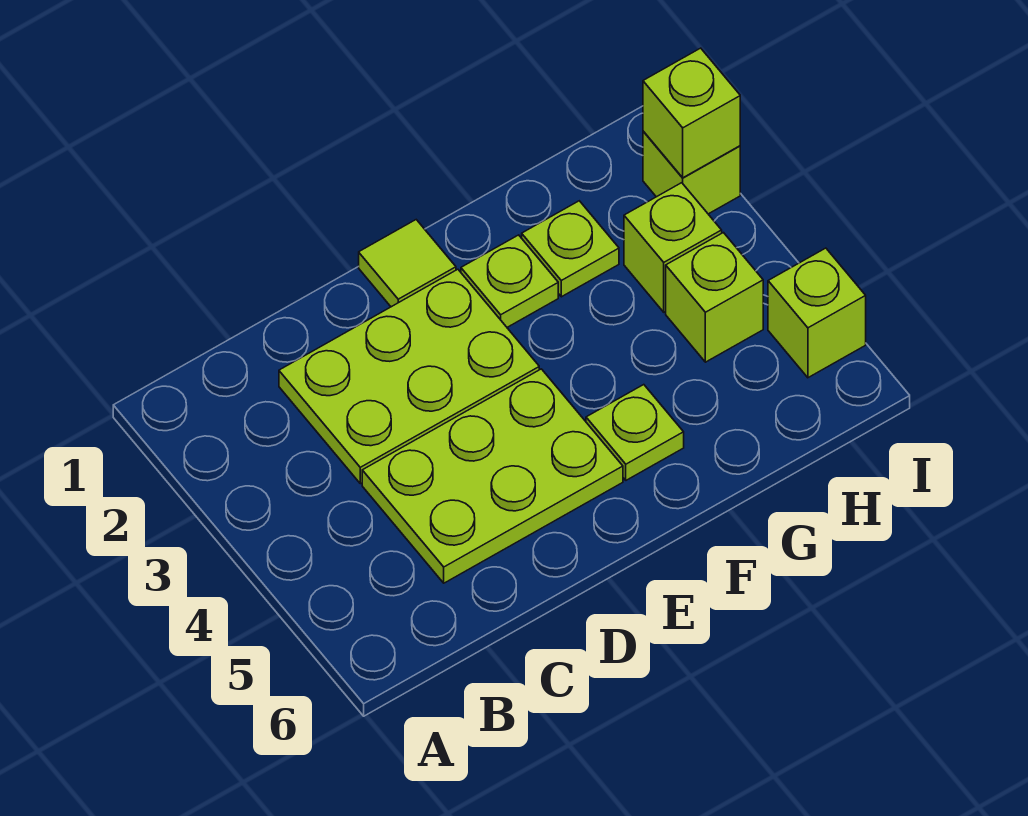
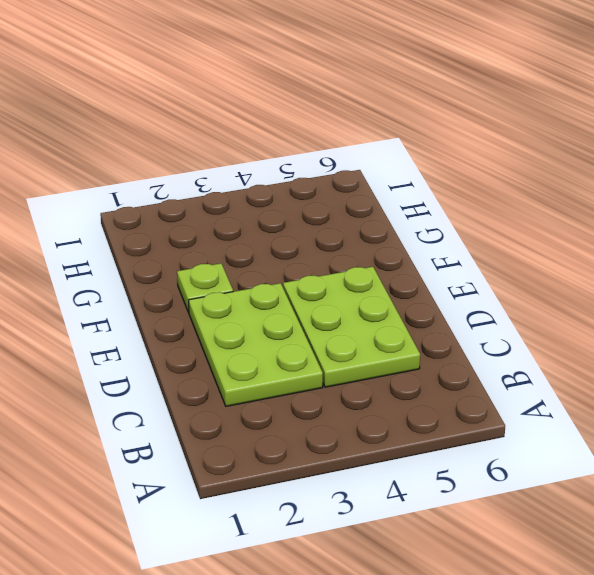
none -> lime tile E1 level 1
none -> lime plate F5 level 1

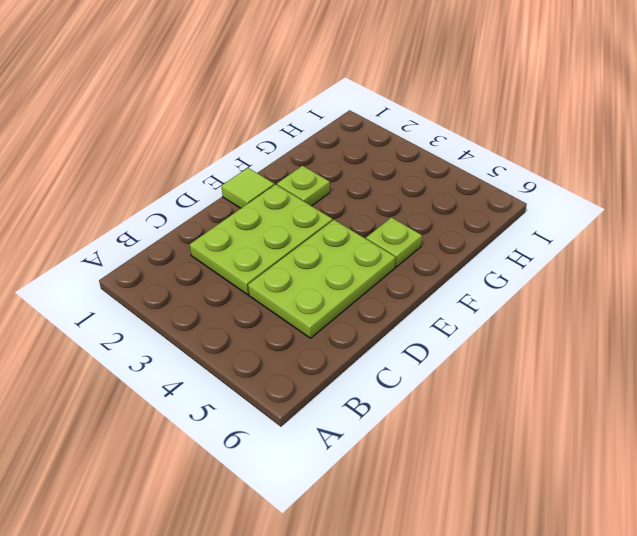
none -> lime plate G2 level 1
none -> lime brick H3 level 1

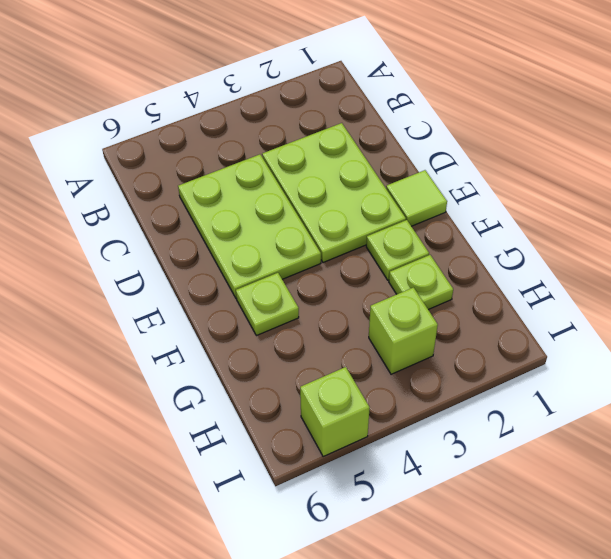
none -> lime brick H4 level 1
none -> lime brick I2 level 1

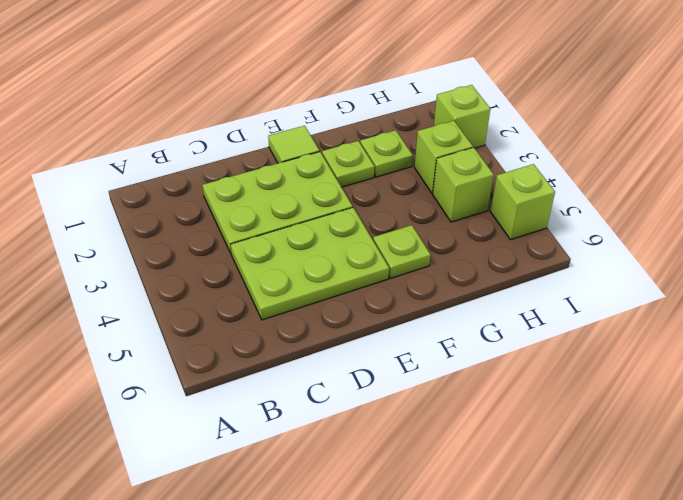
none -> lime brick I2 level 2

